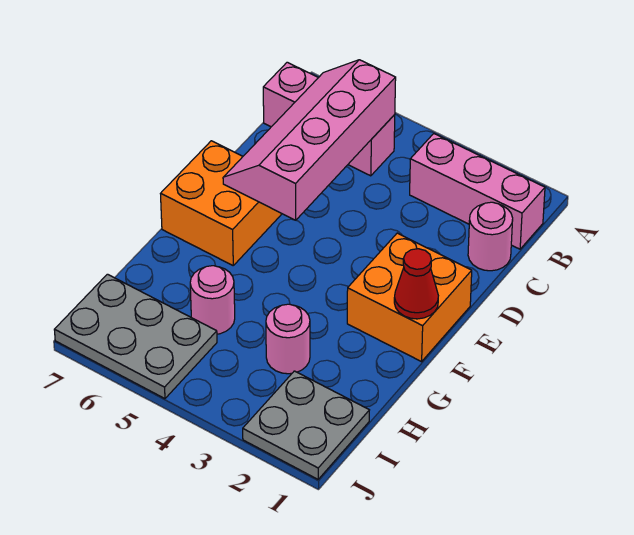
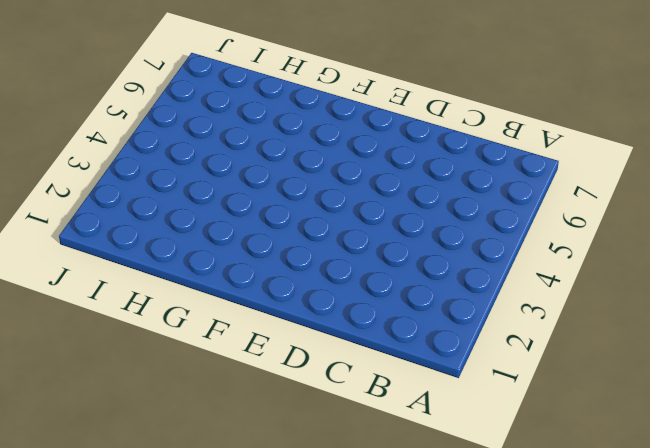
none -> pink brick B1:B3 level 1
none -> pink brick B5:B7 level 1

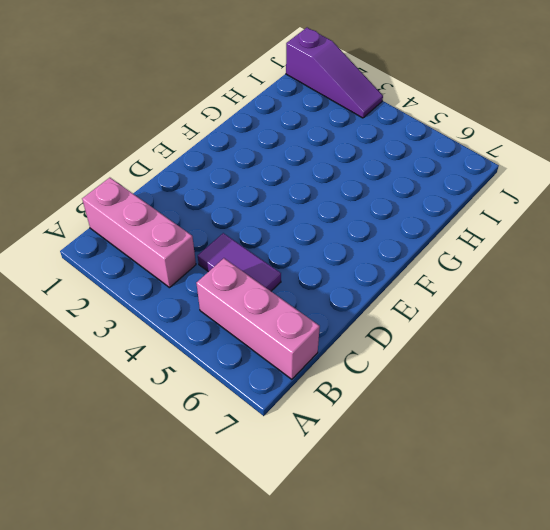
purple tile C4:C5 level 1 -> none
purple slope J1:J3 level 1 top 1 -> grey plate I1:J2 level 1
none -> pink round brick C1 level 1
none -> orange brick E1:F2 level 1

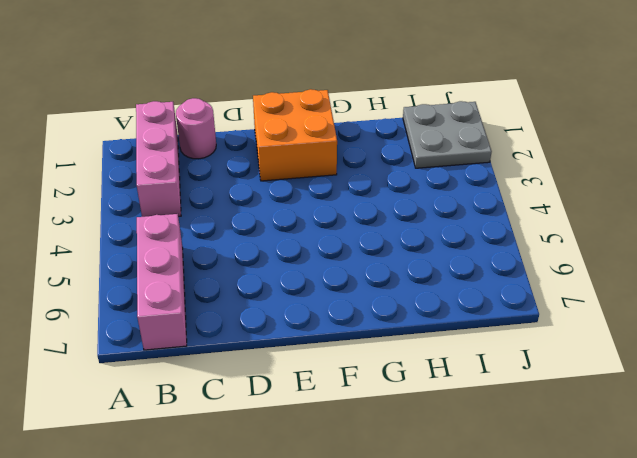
none -> orange brick E6:F7 level 1
none -> pink round brick H3 level 1

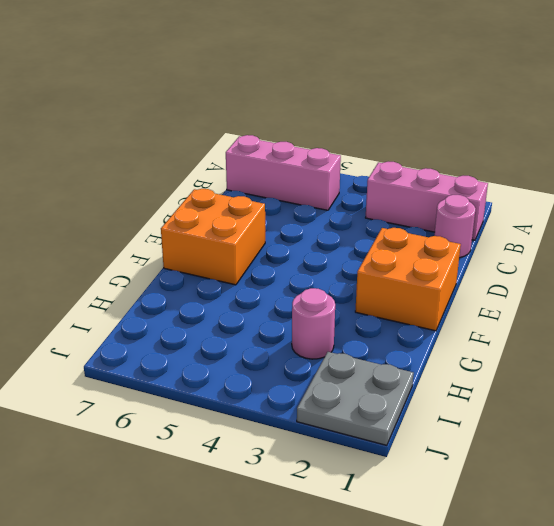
none -> pink round brick H5 level 1
none -> grey plate I5:J7 level 1

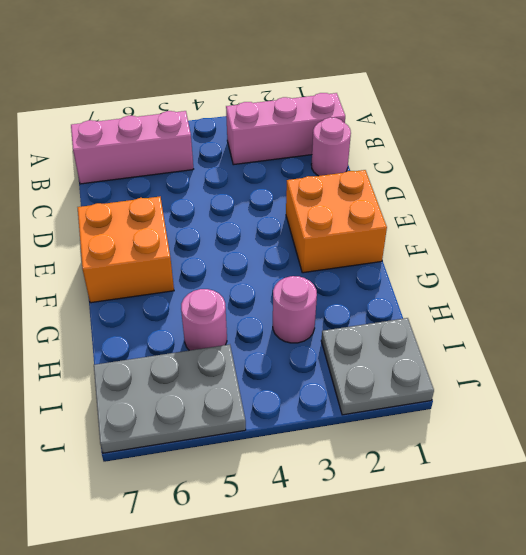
none -> pink slope B5:E6 level 2 top 5
none -> red cone F1 level 2

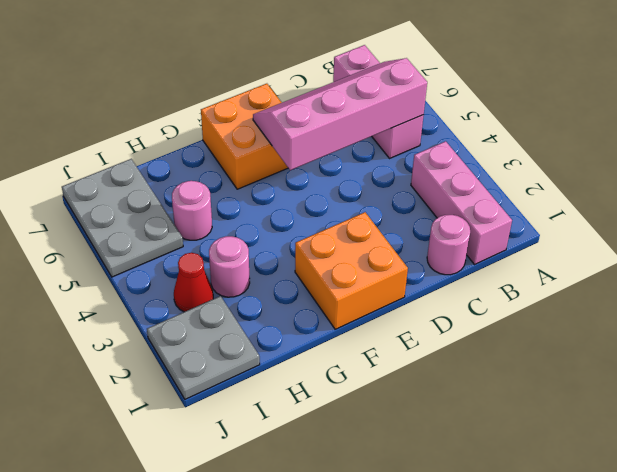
red cone I3 level 1 -> red cone F1 level 2

